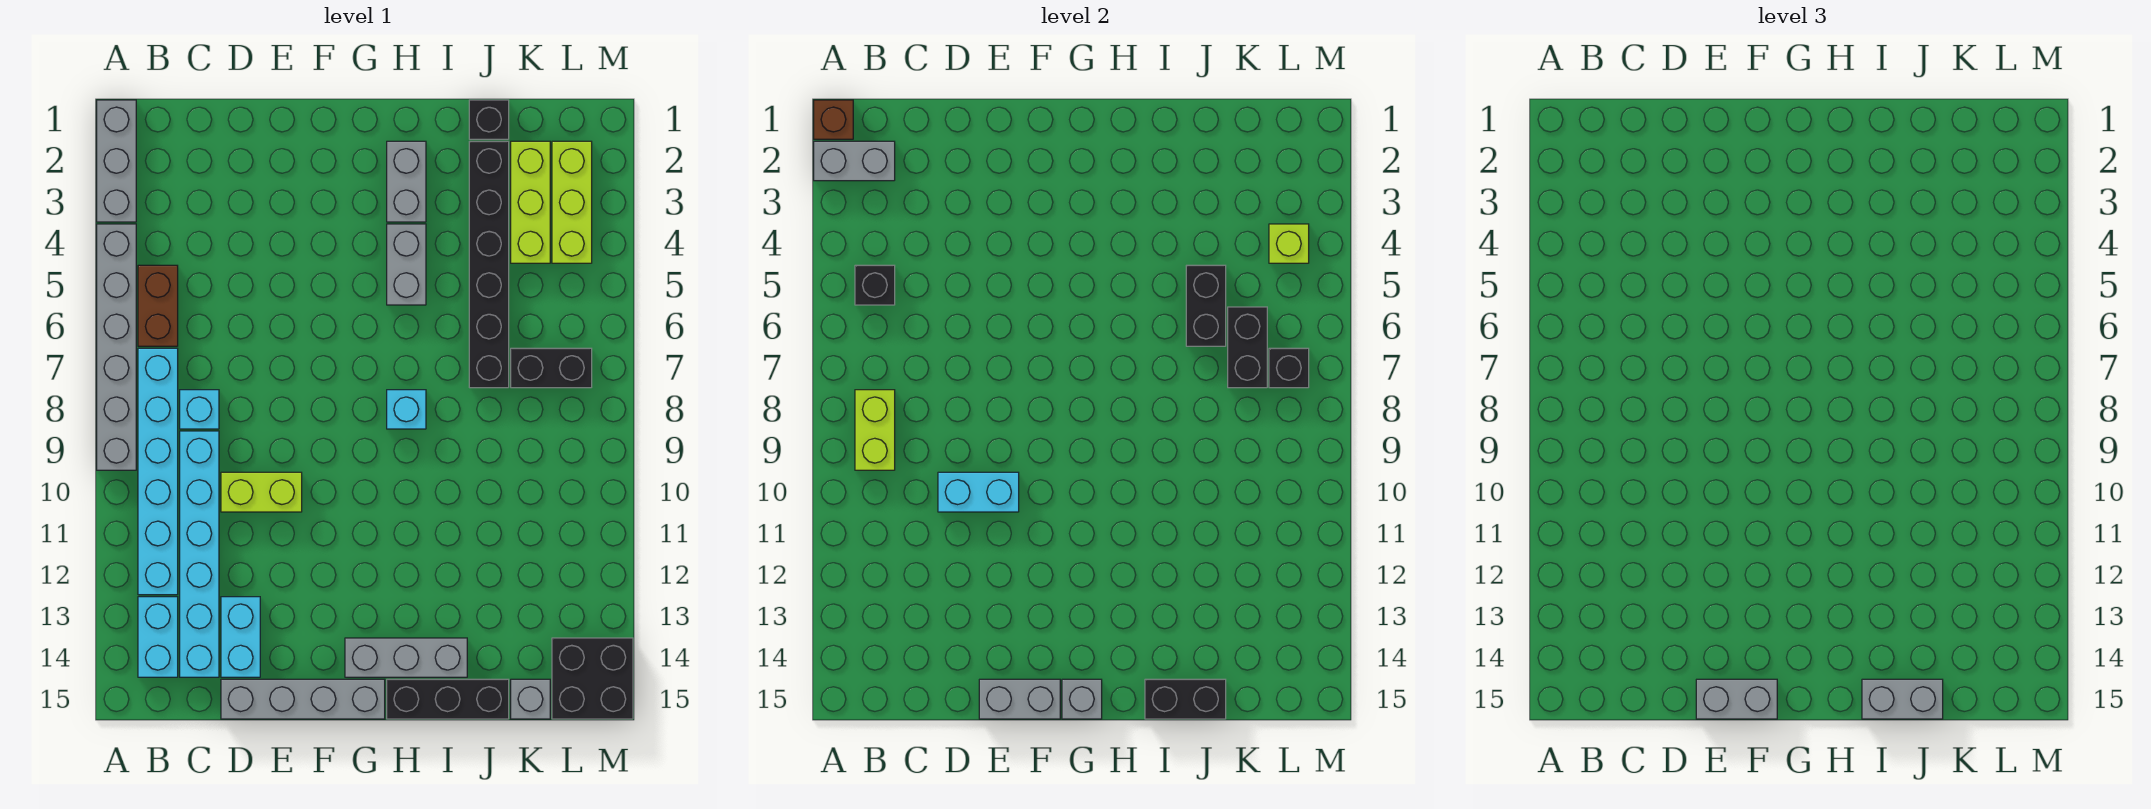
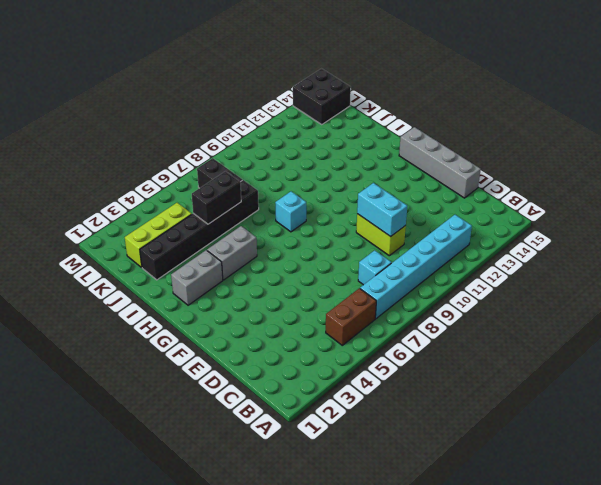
none -> grey brick A1:A3 level 1
none -> grey brick A4:A9 level 1
none -> cyan brick B13:B14 level 1
none -> cyan brick C9:C14 level 1

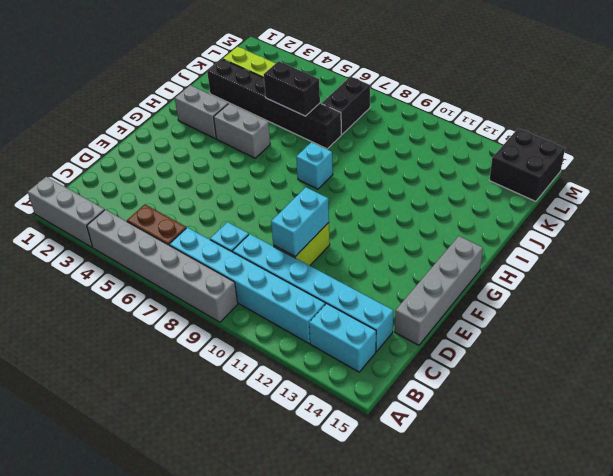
none -> cyan brick D13:D14 level 1
none -> grey brick G14:I14 level 1
none -> black brick H15:J15 level 1
none -> black brick J1 level 1

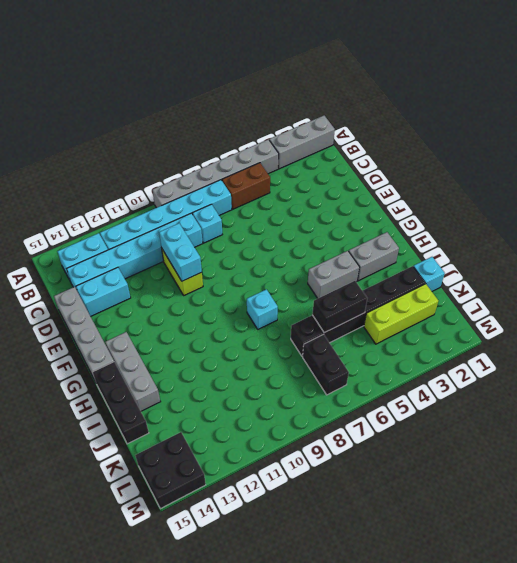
cyan brick J1 level 1 -> black brick J1 level 1
none -> grey brick K15 level 1
none -> lime brick L2:L4 level 1
none -> brown brick A1 level 2
none -> grey brick A2:B2 level 2

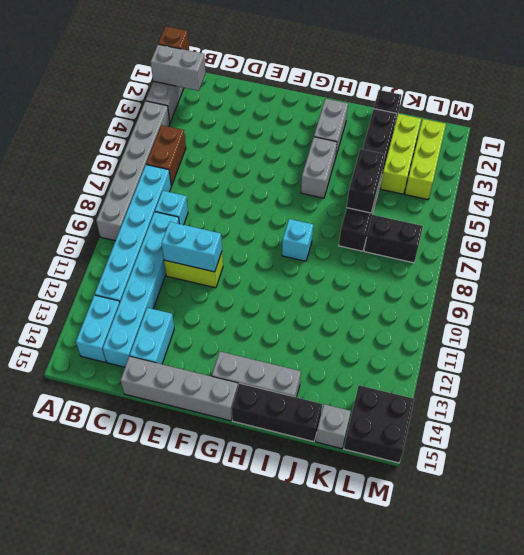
none -> black brick B5 level 2
none -> lime brick B8:B9 level 2
none -> grey brick E15:F15 level 2
none -> grey brick G15 level 2

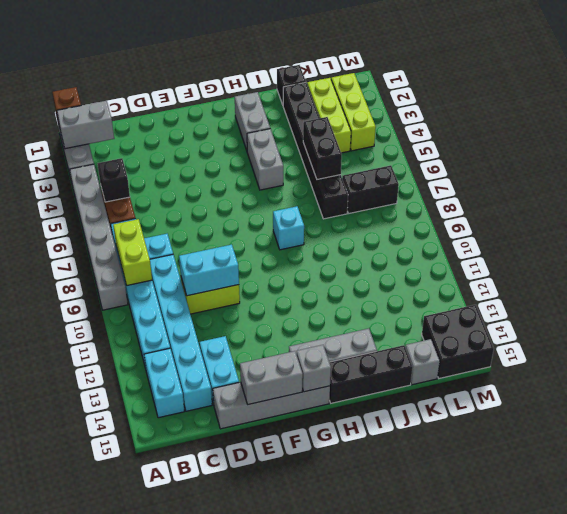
none -> black brick I15:J15 level 2
none -> black brick K6:K7 level 2
none -> lime brick L4 level 2
none -> black brick L7 level 2

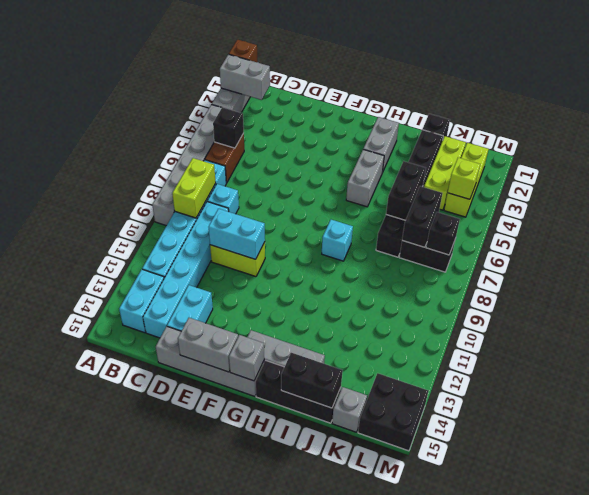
none -> grey brick E15:F15 level 3
none -> grey brick I15:J15 level 3

